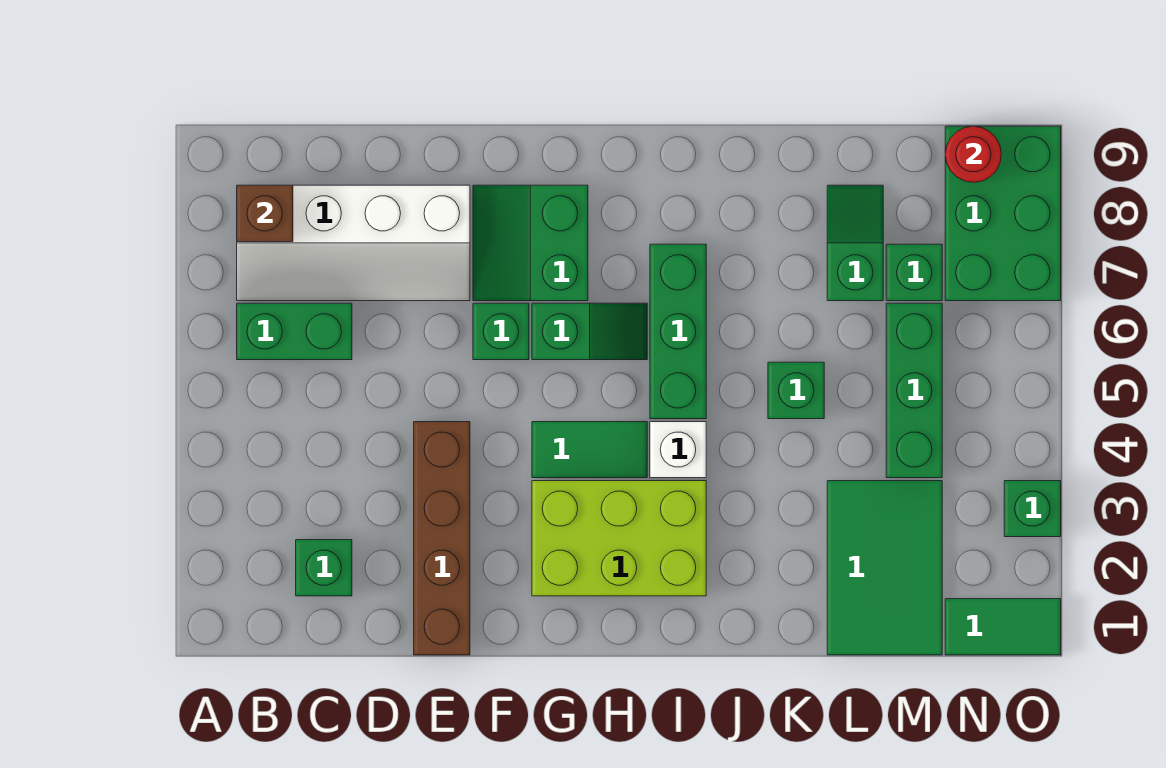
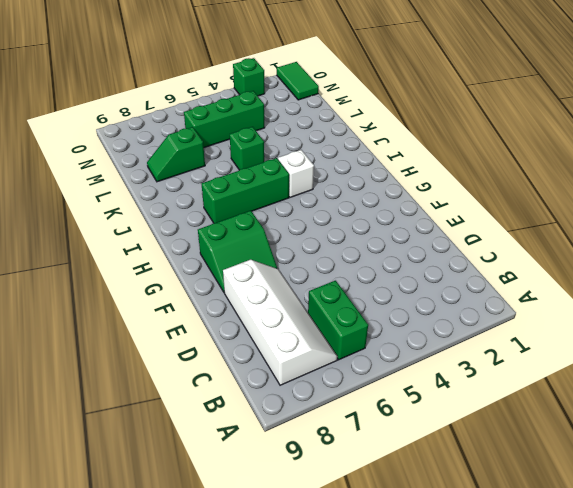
none -> green brick C2 level 1
none -> brown brick E1:E4 level 1
none -> green brick F6 level 1

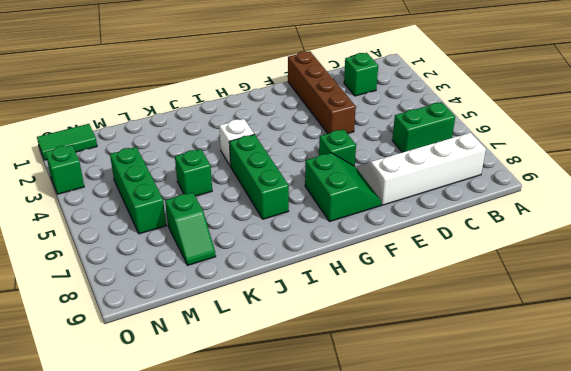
none -> lime brick G2:I3 level 1
none -> green tile G4:H4 level 1
none -> green slope G6:H6 level 1 top G

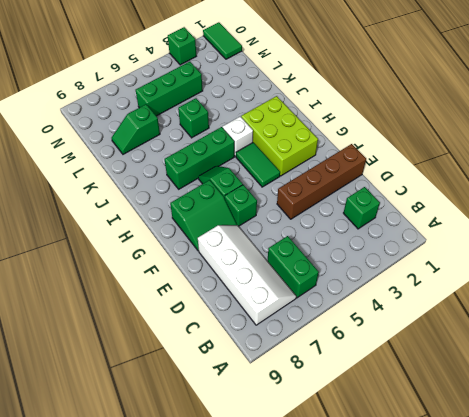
none -> green tile L1:M3 level 1
none -> green brick M7 level 1
none -> green brick N7:O9 level 1

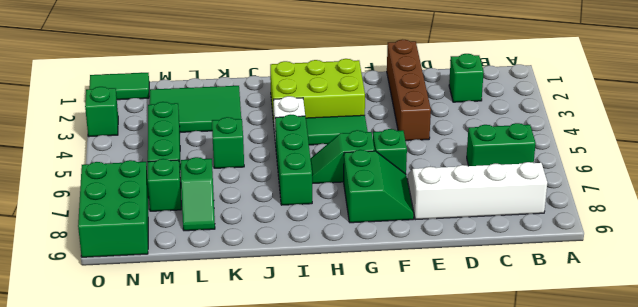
green tile K2:M3 level 1 -> green tile L1:M3 level 1
none -> brown brick B8 level 2
none -> red round brick N9 level 2

